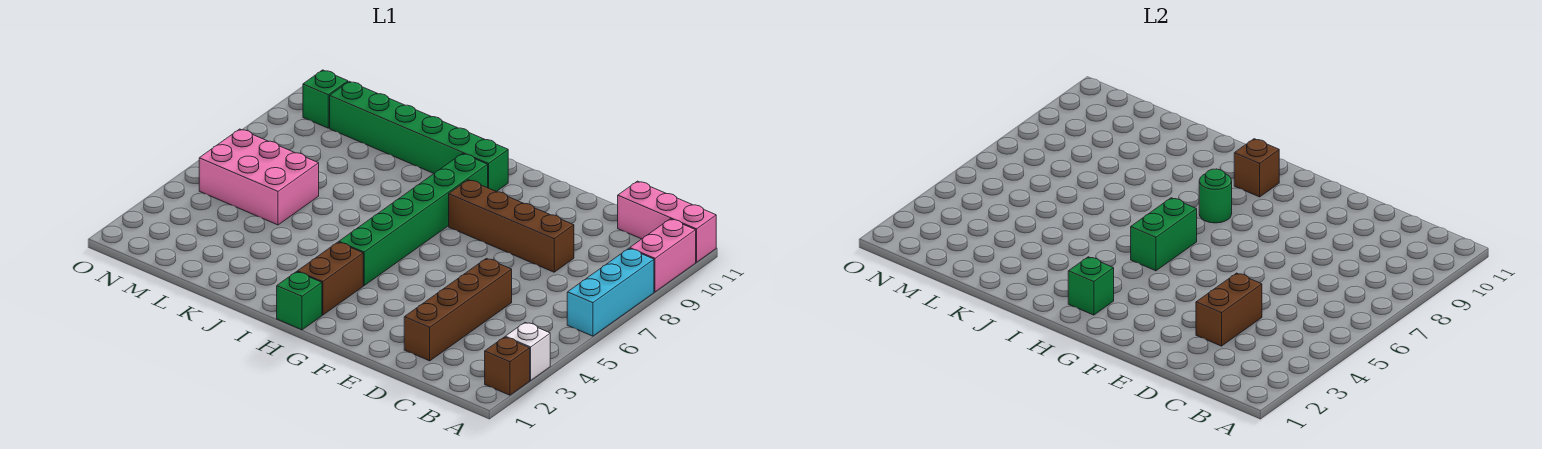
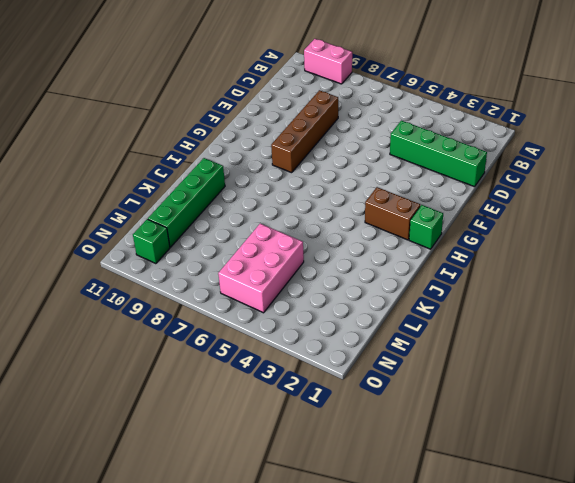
green brick D1:D4 level 1 -> brown brick D2:D5 level 1
green brick J10:M10 level 1 -> green brick H10:M10 level 1
none -> brown brick A2 level 1
none -> white brick A3 level 1
none -> cyan brick A6:A8 level 1

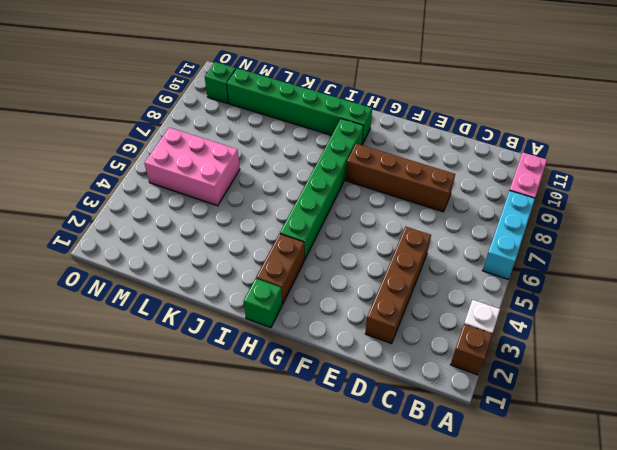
none -> pink brick A11:C11 level 1
none -> brown brick D3:D4 level 2
none -> green brick H2 level 2

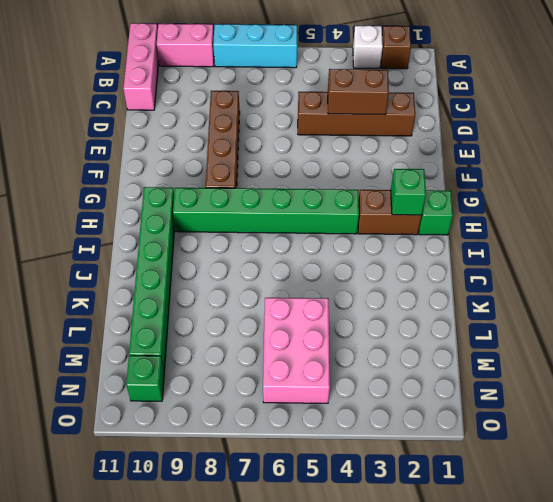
none -> green brick H5:H6 level 2
none -> green round brick H8 level 2
none -> brown brick H10 level 2

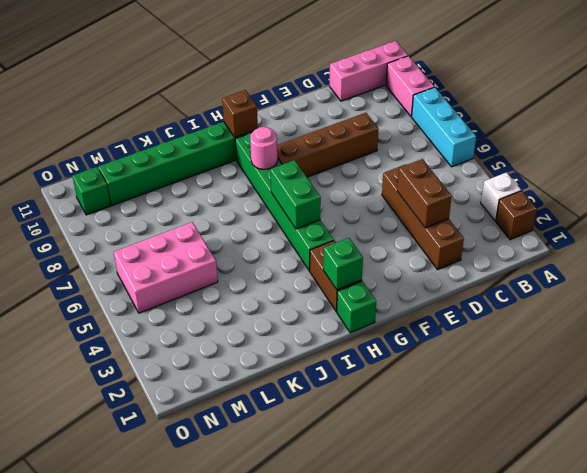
pink round brick H8 level 2 -> green round brick H8 level 2

